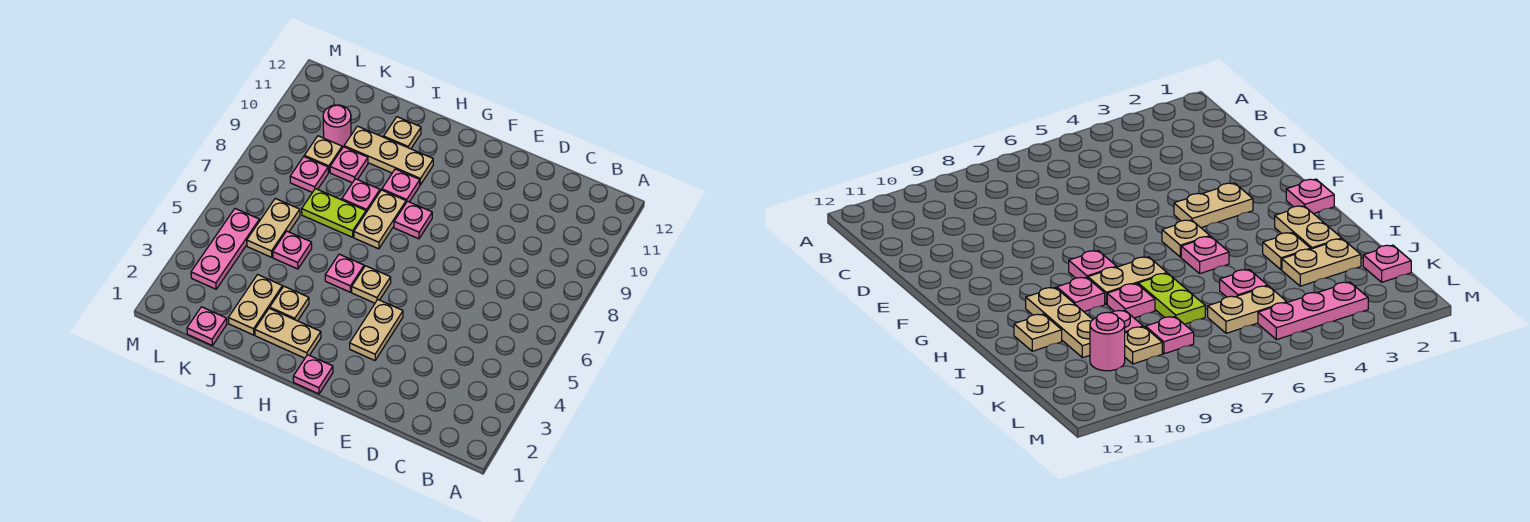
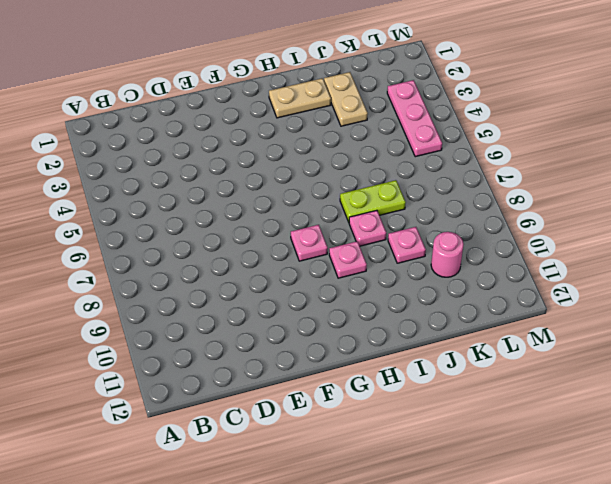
none -> tan plate F3:F4 level 1
none -> pink plate G1 level 1
none -> tan plate G5 level 1

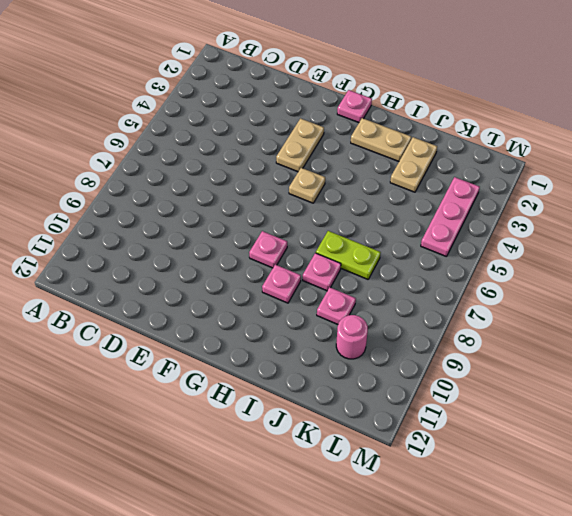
none -> pink plate H5 level 1
none -> tan plate H7:H8 level 1
none -> tan plate H10:J10 level 1

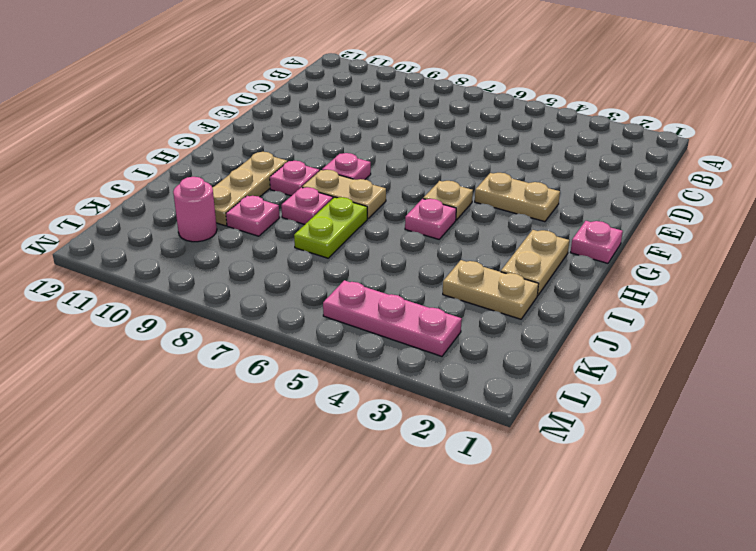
none -> tan plate I3 level 1
none -> tan plate I11 level 1
none -> pink plate J5 level 1

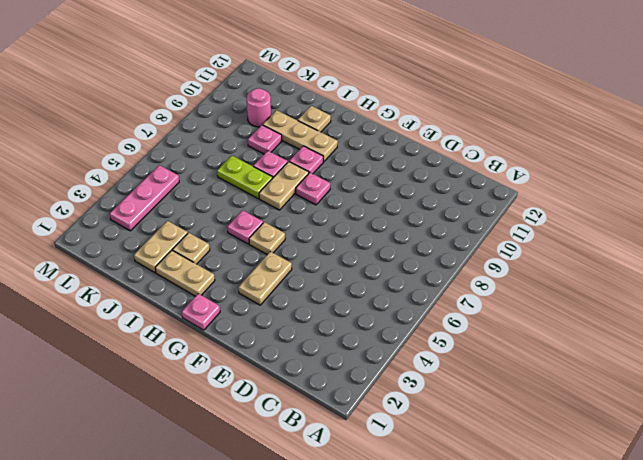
none -> pink plate J5 level 1
none -> pink plate K1 level 1
none -> tan plate K5:K6 level 1

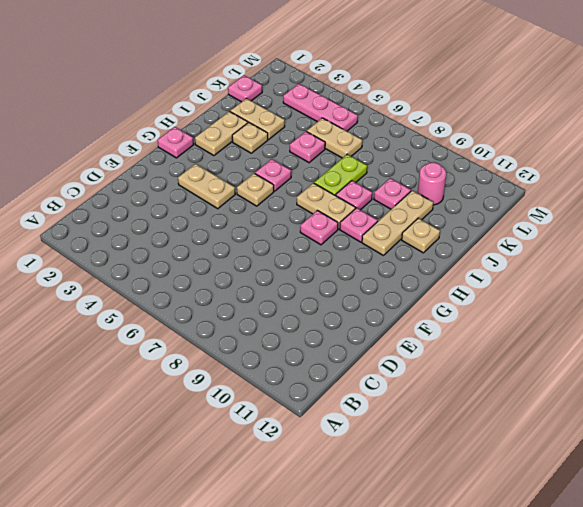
none -> pink plate K8 level 1
none -> tan plate K9 level 1

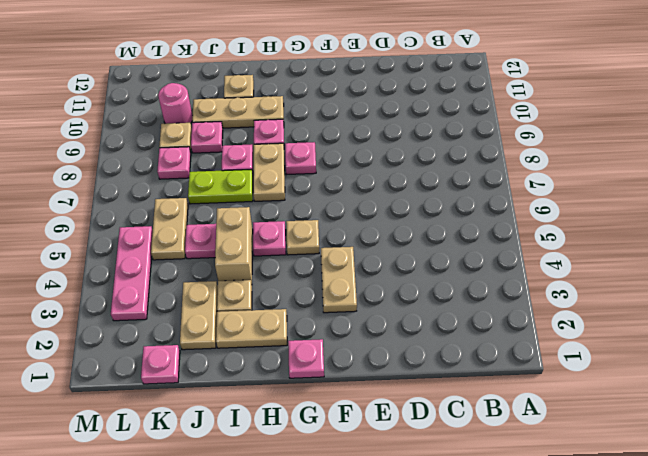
tan brick I4:I5 level 1 -> none

